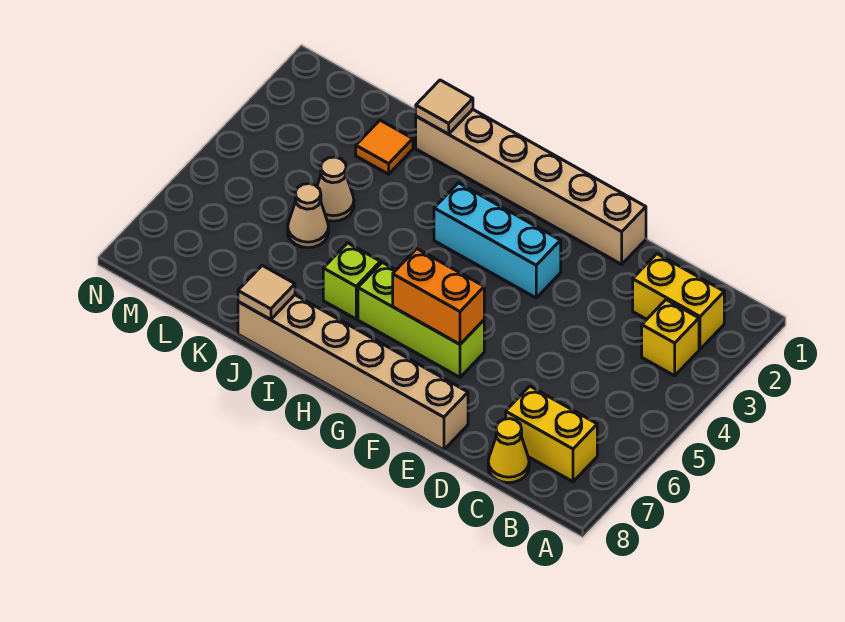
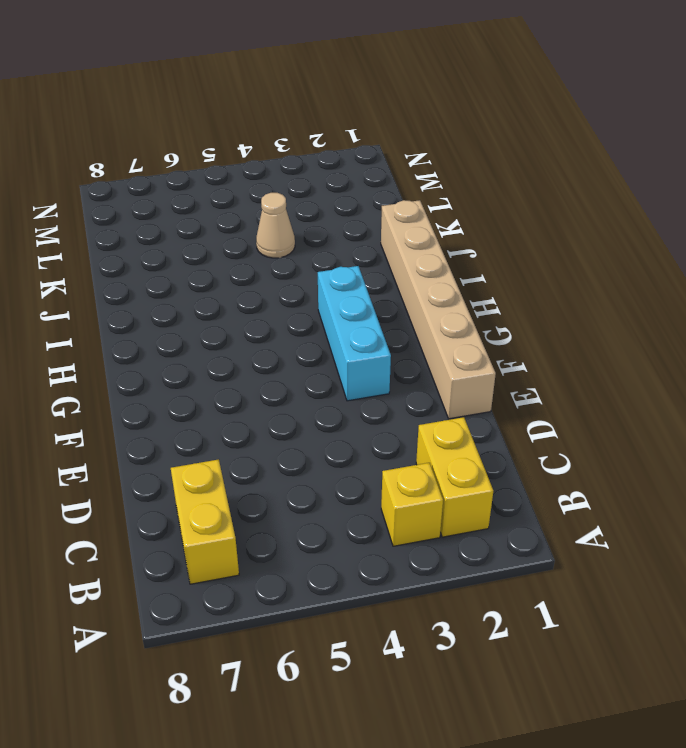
none -> yellow cone C8 level 1
none -> tan brick E8:J8 level 1
none -> lime brick F6:H6 level 1

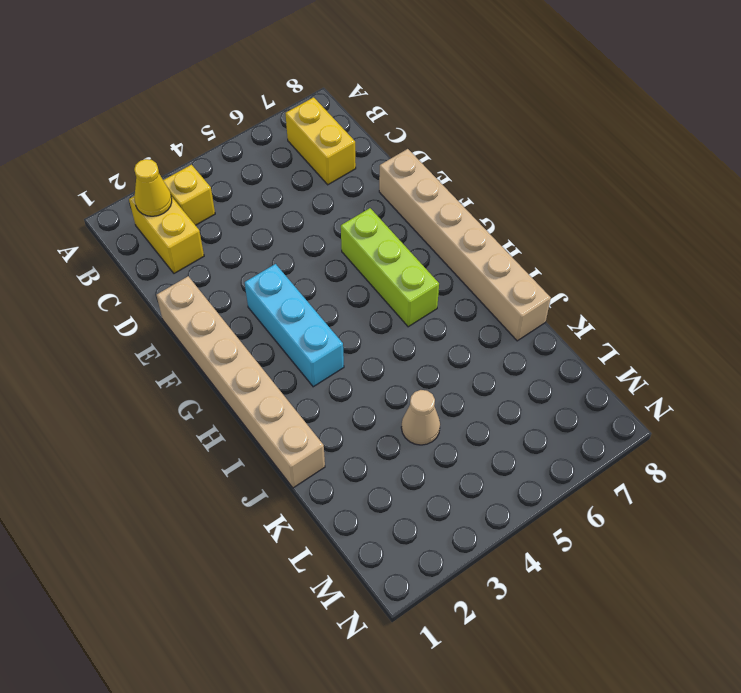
yellow cone B2 level 2 -> yellow cone C8 level 1
none -> lime brick I6 level 1
none -> orange tile K2 level 1
none -> tan cone K5 level 1

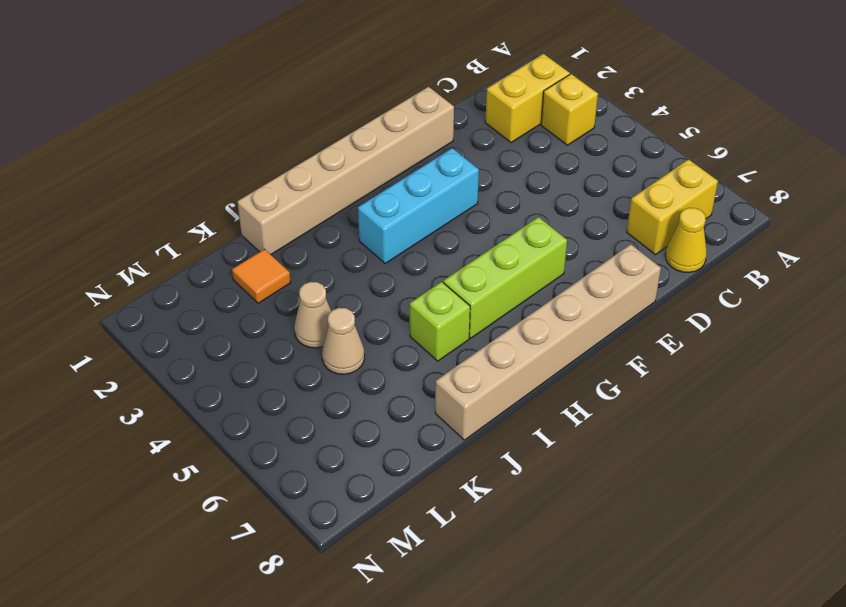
none -> orange brick F6:G6 level 2
none -> tan tile J1 level 2
none -> tan tile J8 level 2

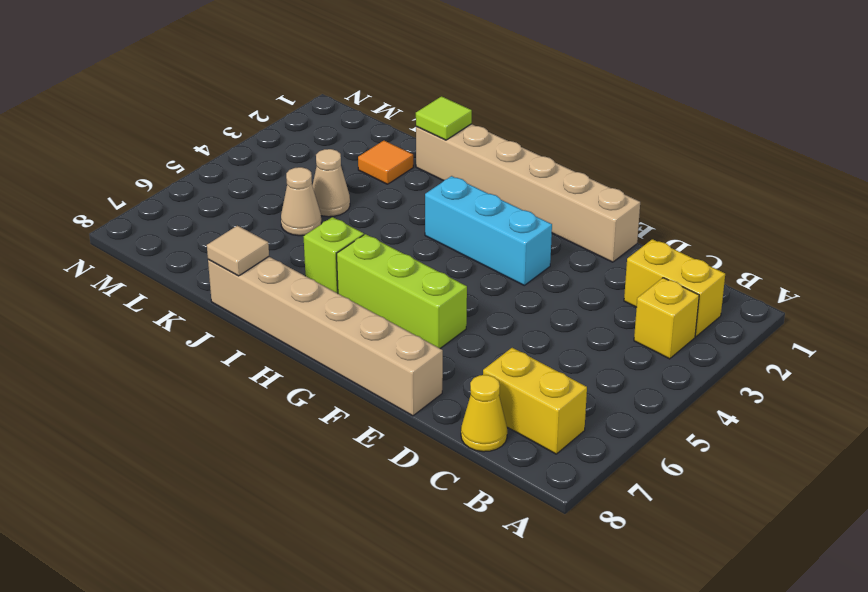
lime tile J1 level 2 -> tan tile J1 level 2
none -> orange brick F6:G6 level 2

